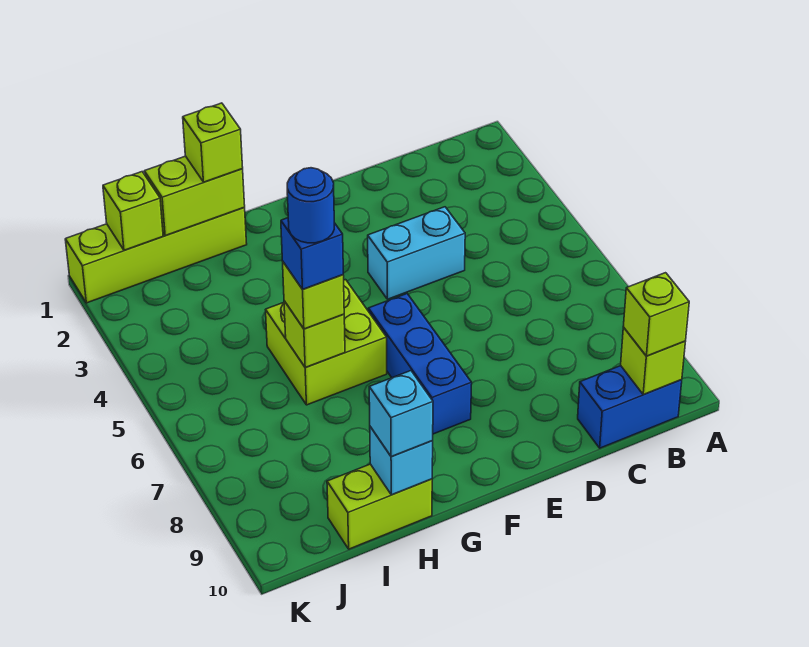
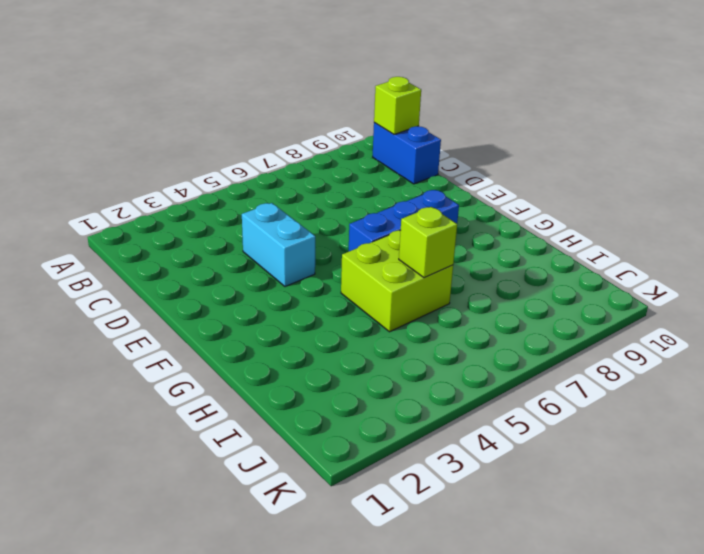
none -> lime brick H1:K1 level 1
none -> lime brick H10:I10 level 1
none -> lime brick H1:I1 level 2

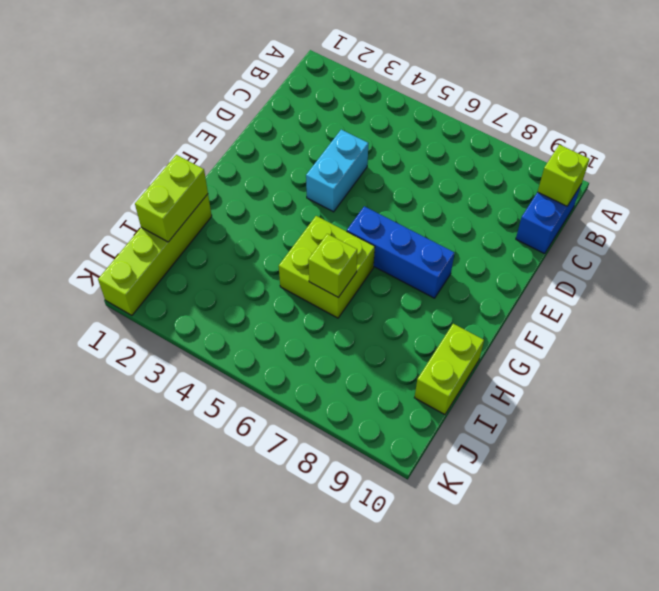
none -> cyan brick H10 level 2
none -> lime brick J1 level 2
none -> lime brick B10 level 3

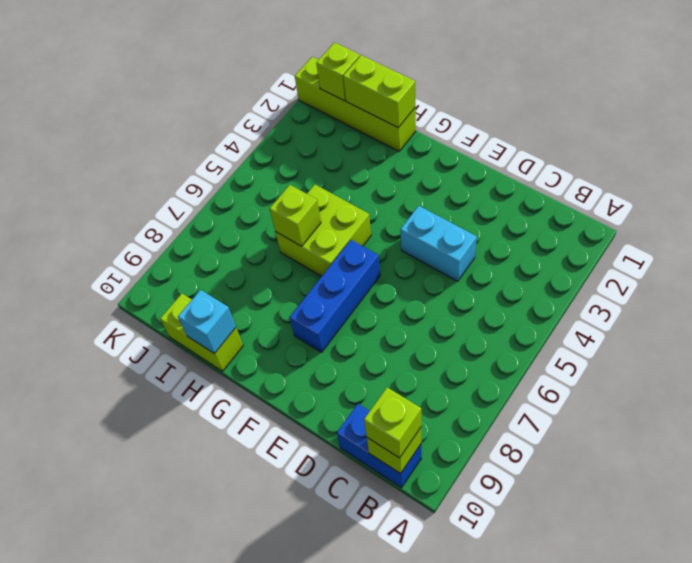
none -> lime brick H1 level 3
none -> lime brick H6 level 3
none -> cyan brick H10 level 3

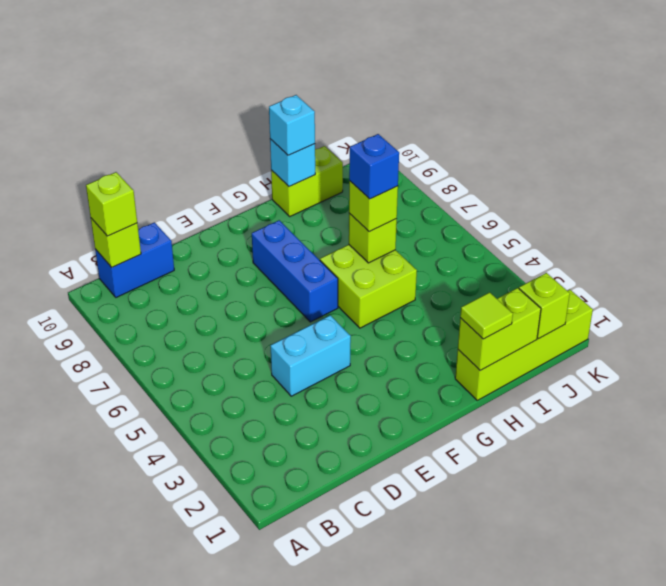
lime tile H1 level 3 -> lime brick H1 level 3
none -> blue round brick H6 level 5

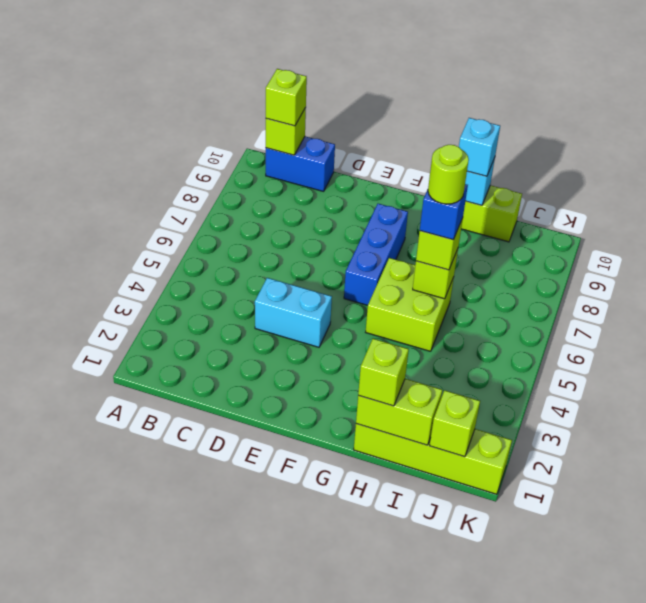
lime round brick H6 level 5 -> blue round brick H6 level 5

